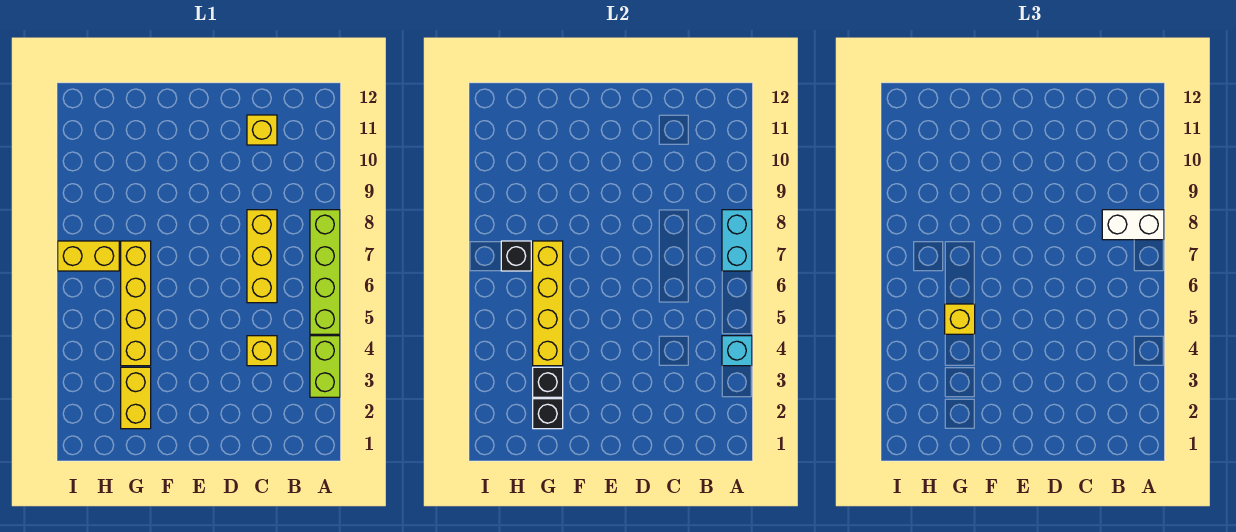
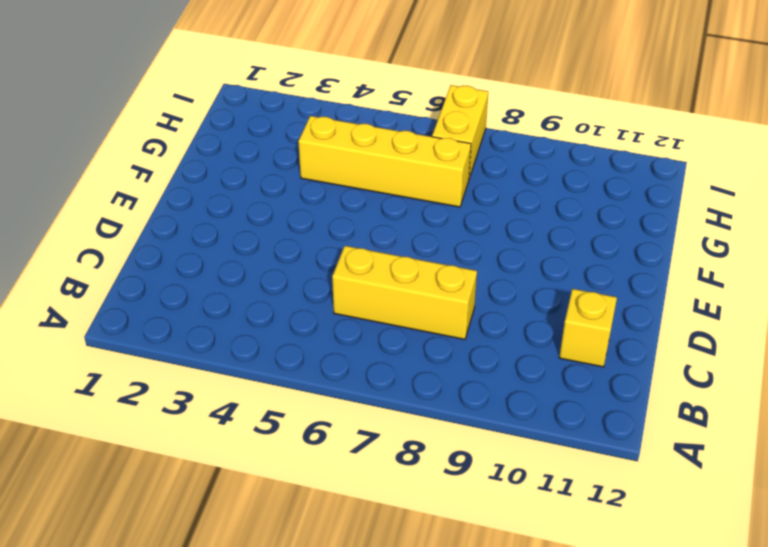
none -> lime brick A3:A4 level 1
none -> lime brick A5:A8 level 1
none -> yellow brick C4 level 1

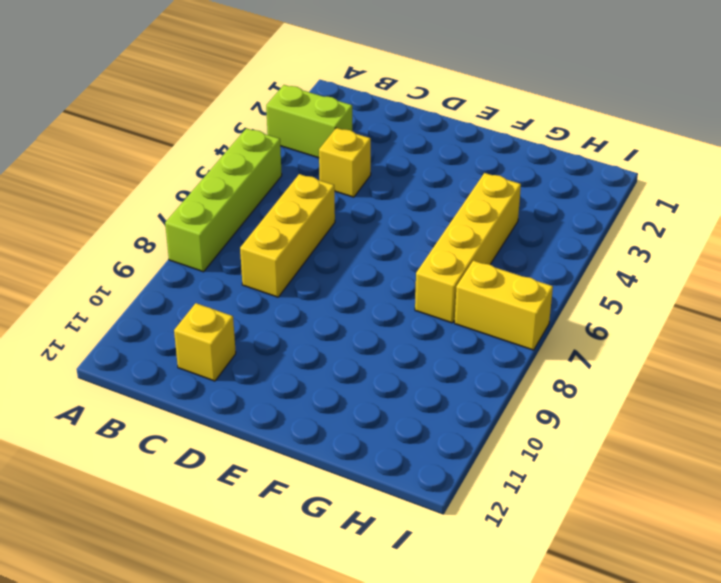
lime brick A3:B3 level 1 -> lime brick A3:A4 level 1
none -> yellow brick G2:G3 level 1
none -> cyan brick A4 level 2
none -> cyan brick A7:A8 level 2

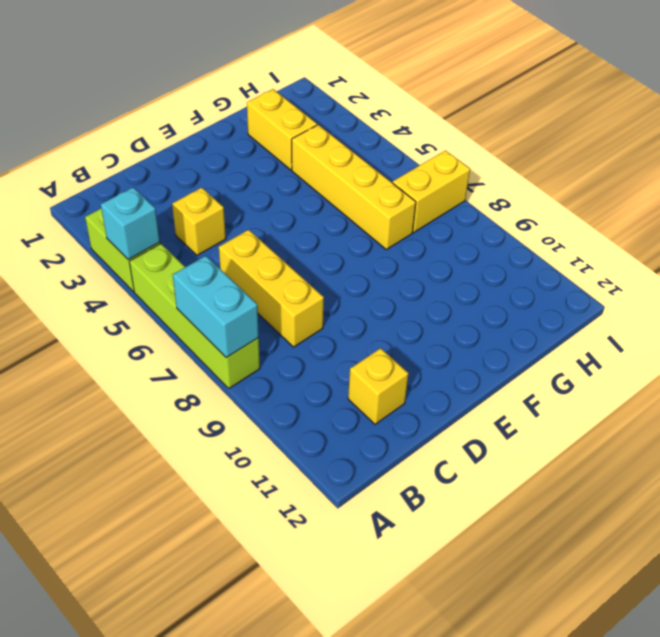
none -> black brick G2 level 2
none -> black brick G3 level 2
none -> yellow brick G4:G7 level 2

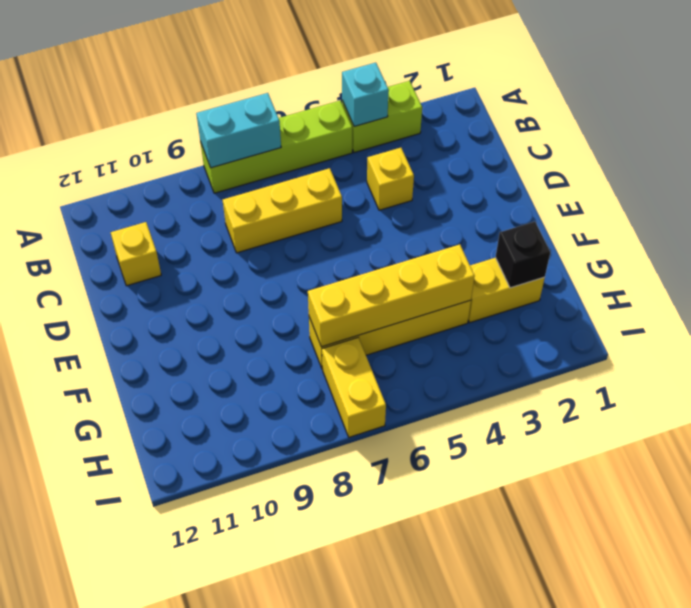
none -> black brick G3 level 2
none -> black brick H7 level 2
none -> white brick A8:B8 level 3

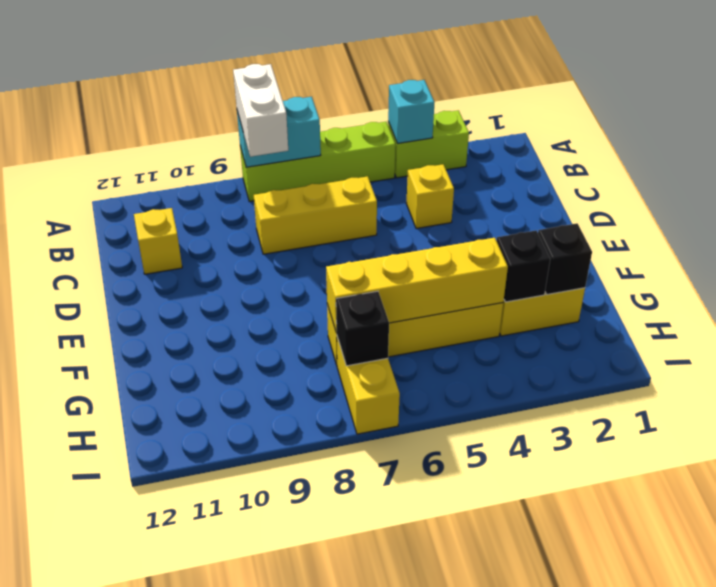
none -> yellow brick G5 level 3

